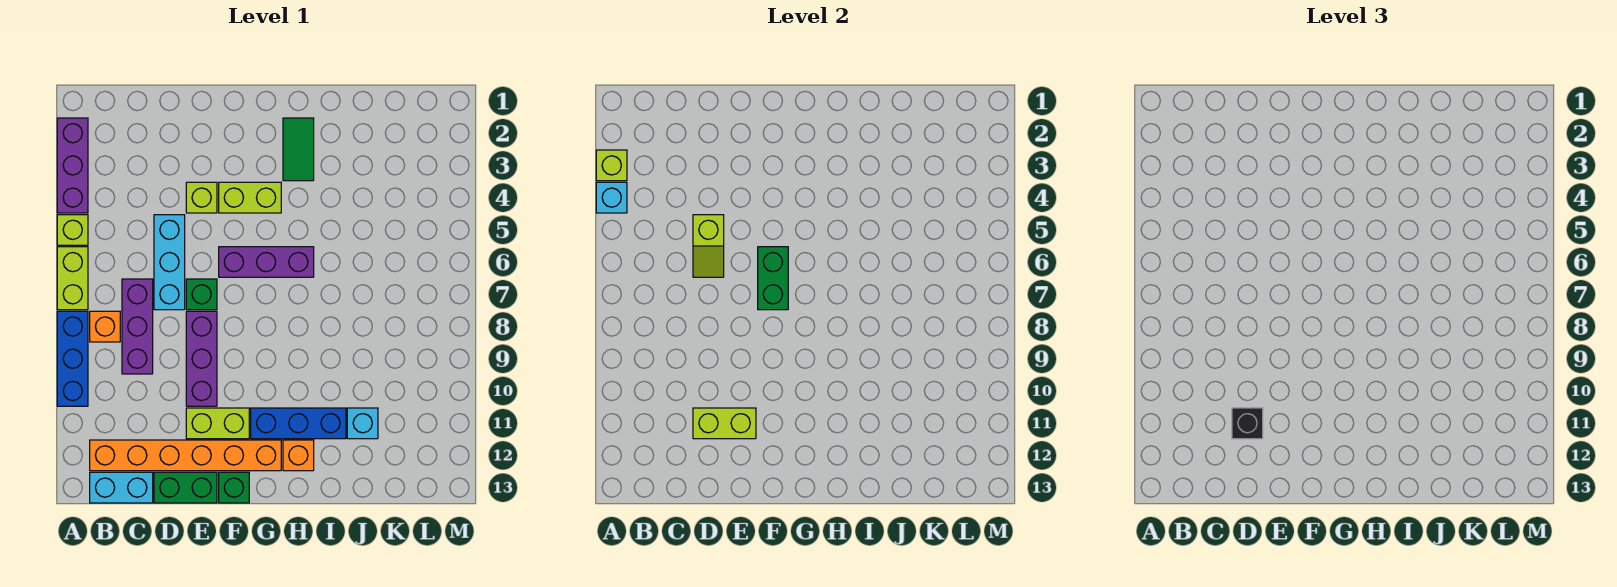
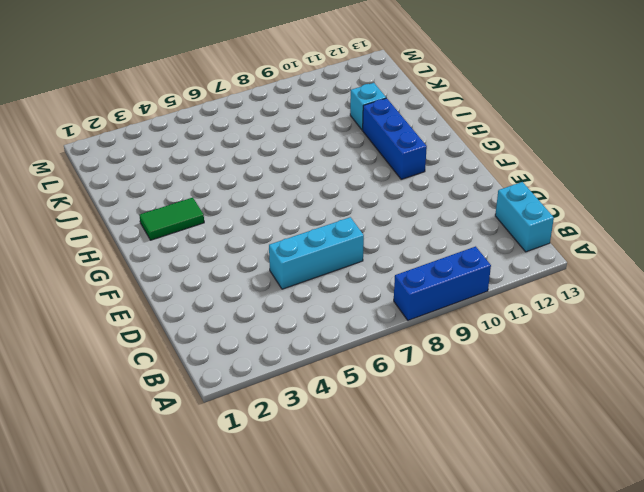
none -> purple brick A2:A4 level 1
none -> lime brick A5 level 1
none -> lime brick A6:A7 level 1

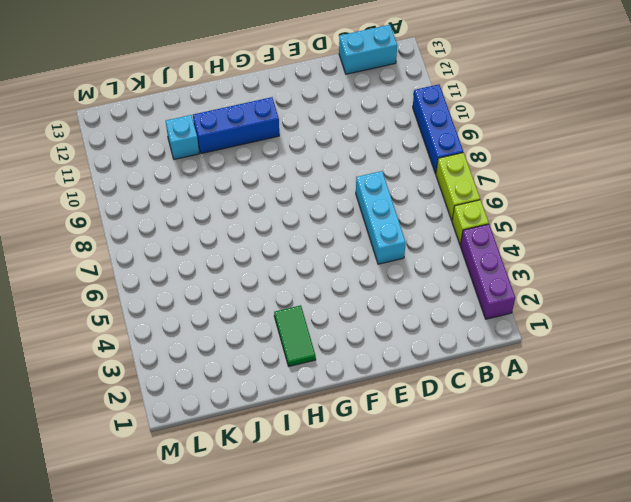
none -> orange brick B8 level 1
none -> orange brick B12:G12 level 1
none -> purple brick C7:C9 level 1

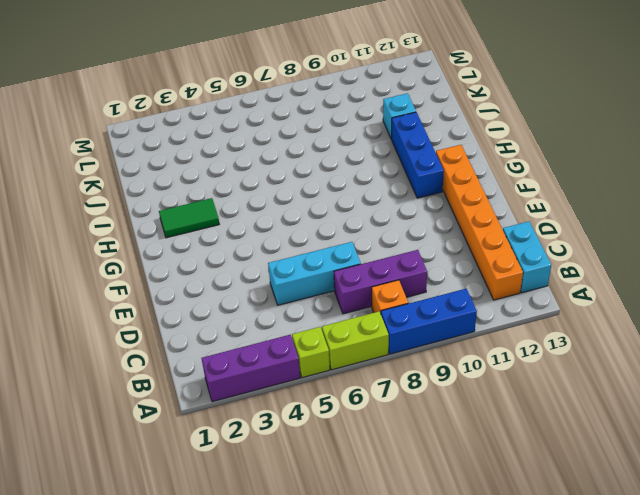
none -> green brick D13:E13 level 1
none -> lime brick E4 level 1
none -> green brick E7 level 1

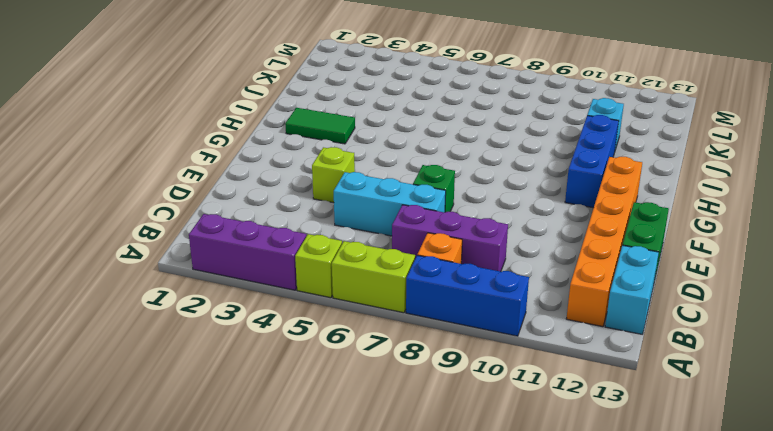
none -> purple brick E8:E10 level 1
none -> lime brick E11:F11 level 1
none -> lime brick F4:G4 level 1

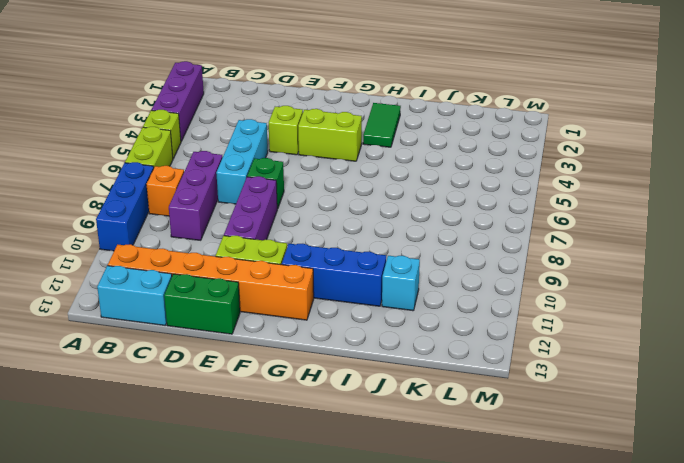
none -> purple brick F6:H6 level 1
none -> green brick F13 level 1
none -> orange brick H12 level 1

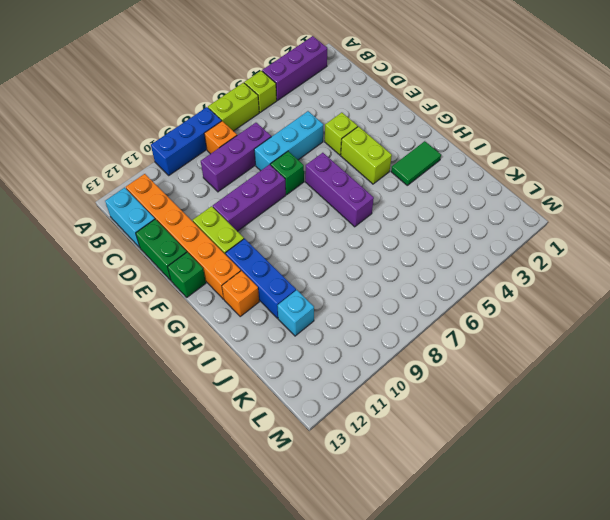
none -> lime brick A3 level 2
none -> cyan brick A4 level 2
none -> lime slope D5:D6 level 2 top 5

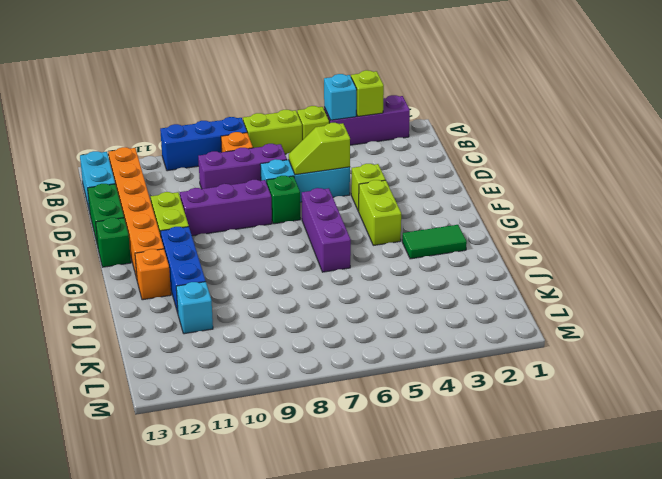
none -> lime brick D11:E11 level 2
none -> green brick F6:F7 level 2
none -> black brick D11 level 3

